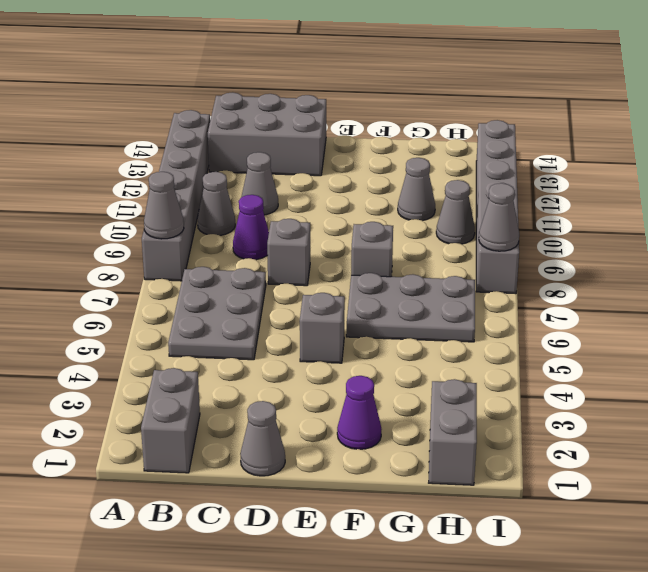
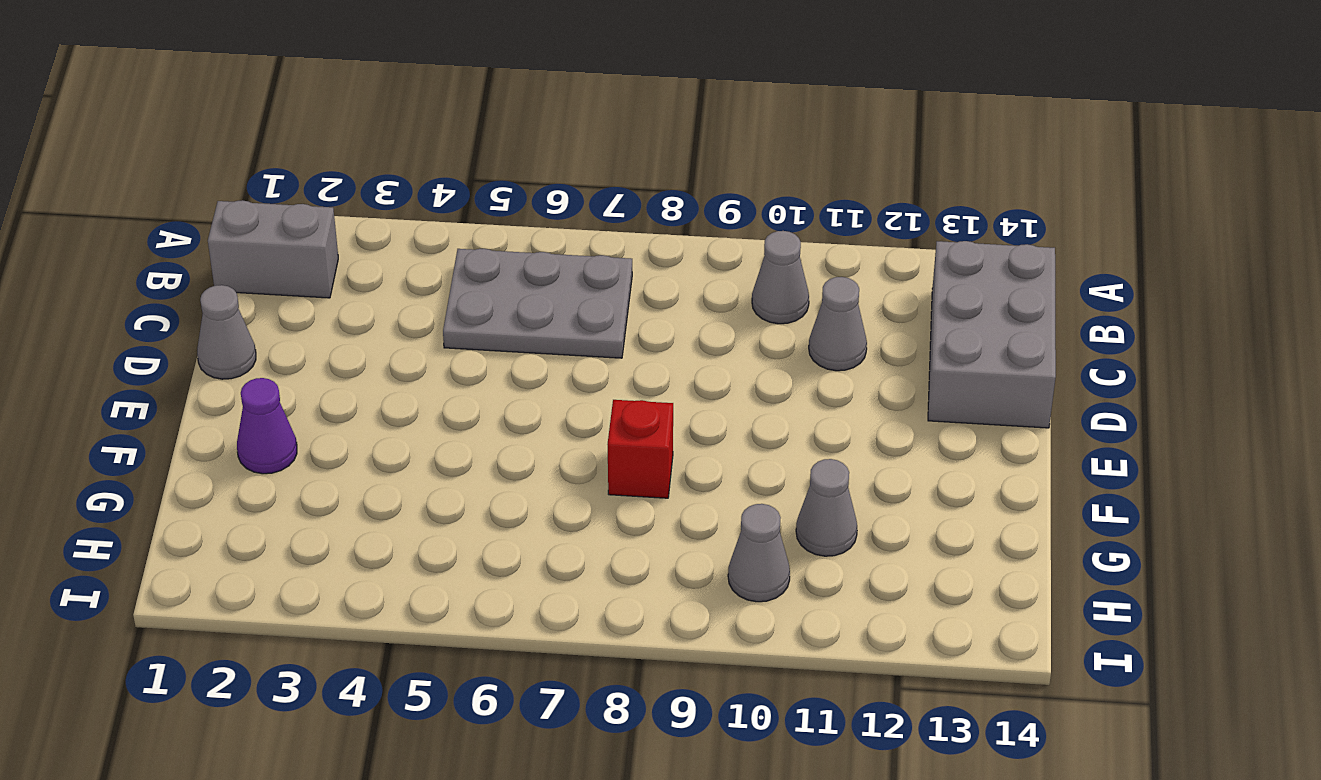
red brick F8 level 1 -> grey brick F8 level 1
none -> grey brick A8:A13 level 1
none -> purple cone C9 level 1
none -> grey brick D8 level 1

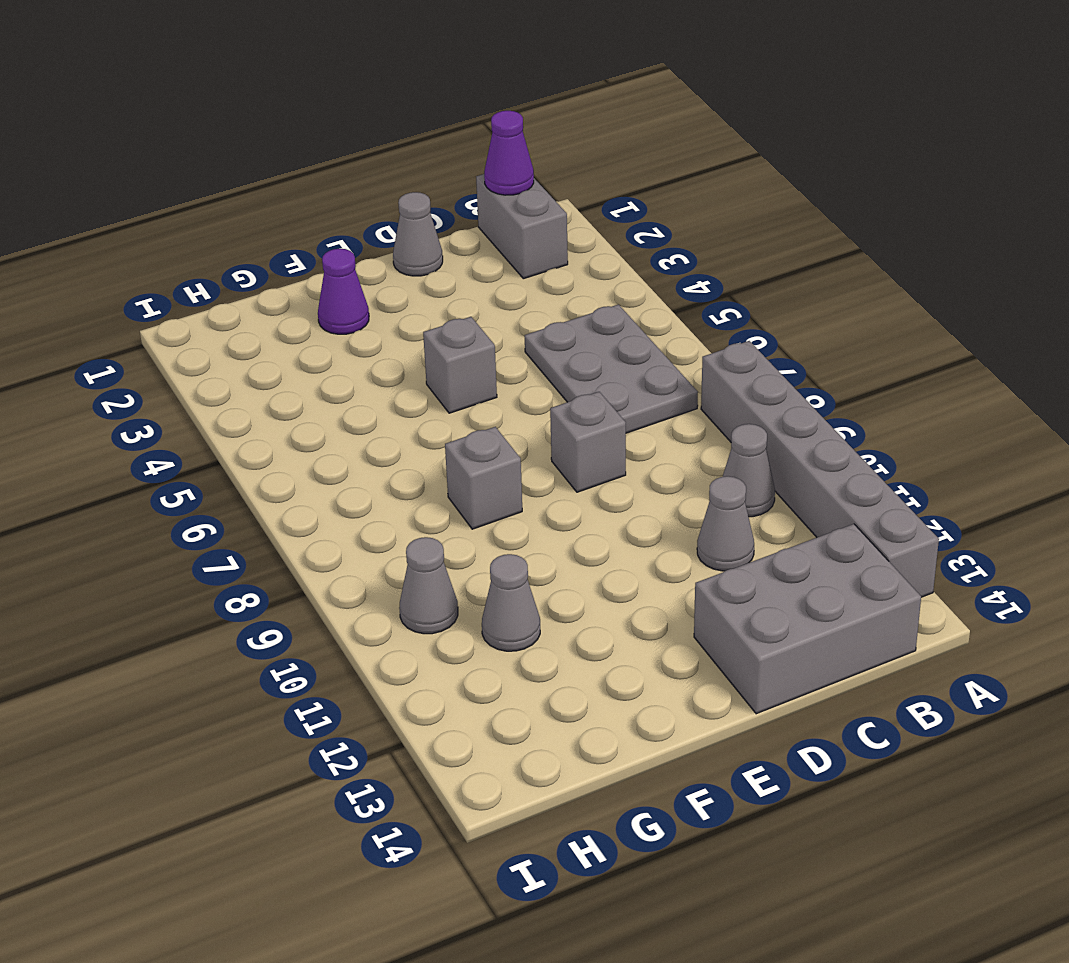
purple cone B1 level 2 -> purple cone C9 level 1
none -> grey plate F6:H7 level 1
none -> grey brick H1:H2 level 1
none -> grey brick I8:I13 level 1

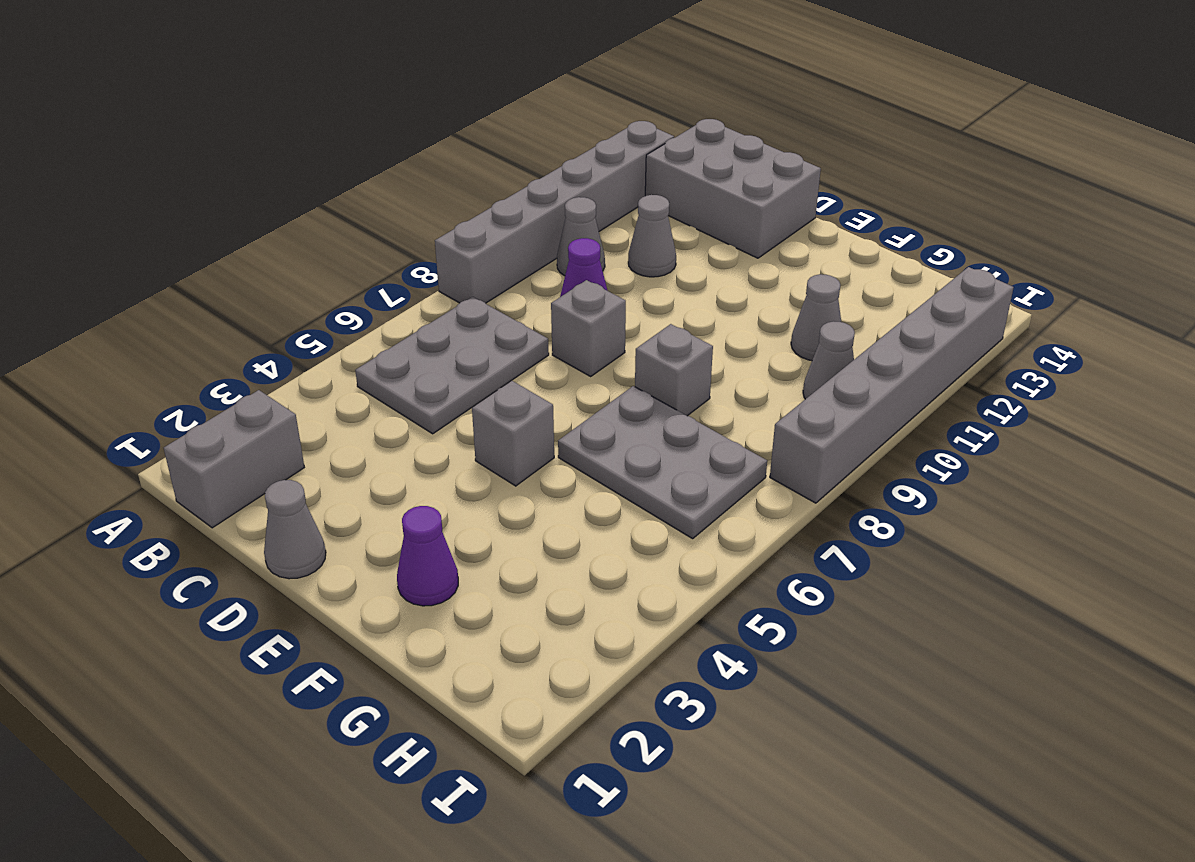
none -> grey brick H1:H2 level 1
none -> grey cone A8 level 2
none -> grey cone I8 level 2

